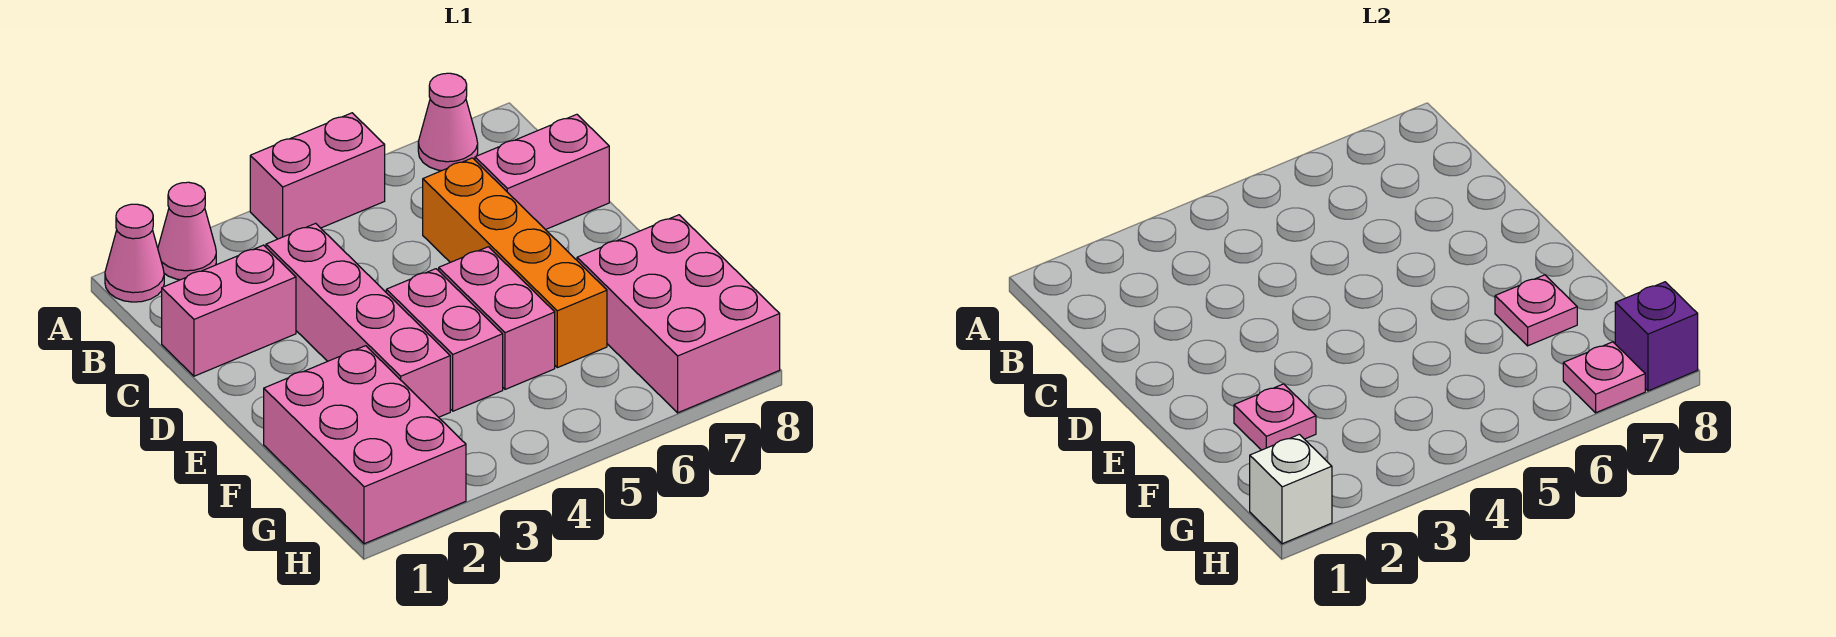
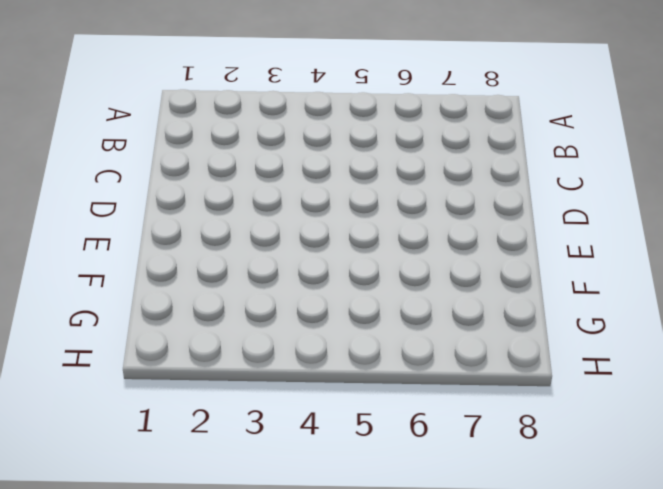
none -> pink cone A1 level 1
none -> pink cone A2 level 1
none -> pink brick A4:A5 level 1

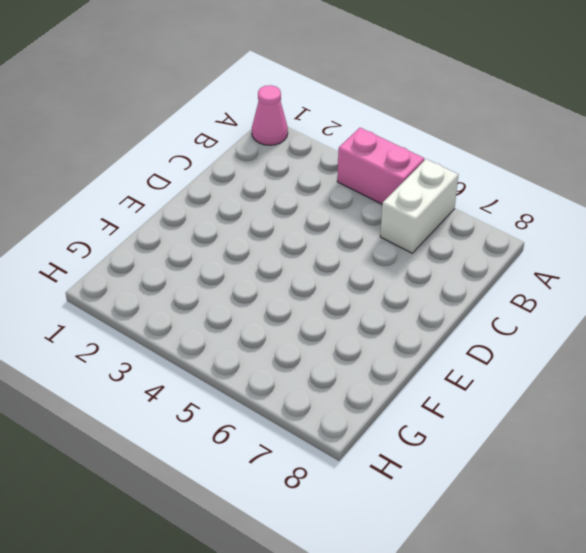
white brick A6:B6 level 1 -> none
none -> pink cone A2 level 1
none -> pink cone A7 level 1
none -> pink brick C1:C2 level 1

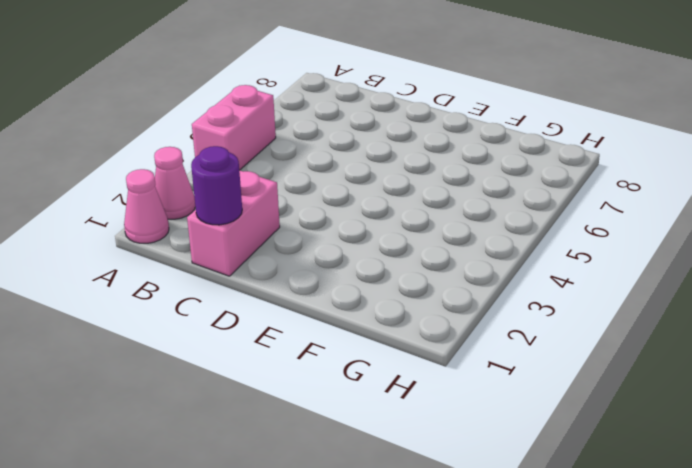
purple round brick C1 level 2 -> none
none -> pink cone A7 level 1
none -> pink brick C3:F3 level 1
none -> orange brick C6:F6 level 1

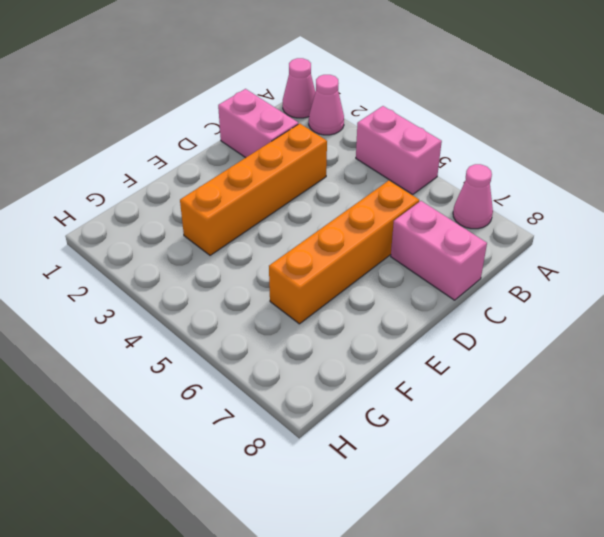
orange brick C3:F3 level 1 -> pink brick C3:F3 level 1
none -> pink brick E4:F4 level 1
none -> pink brick E5:F5 level 1
none -> pink brick F1:H2 level 1

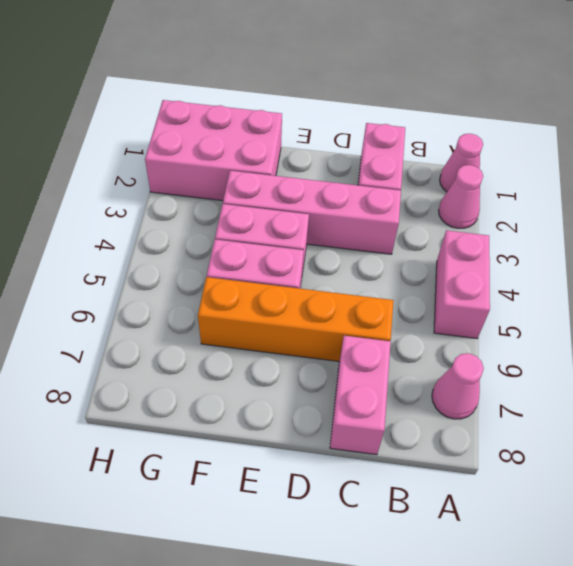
none -> pink brick F7:H8 level 1
none -> pink plate F2 level 2
none -> pink plate F7 level 2

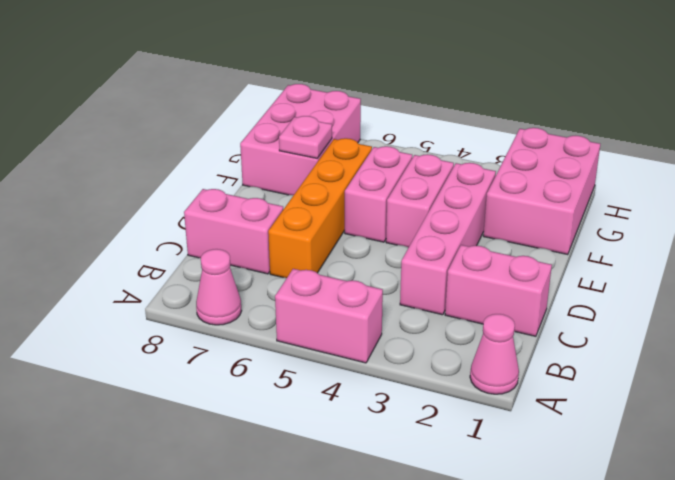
none -> pink cone A2 level 1
none -> pink plate F2 level 2
none -> white brick H1 level 2

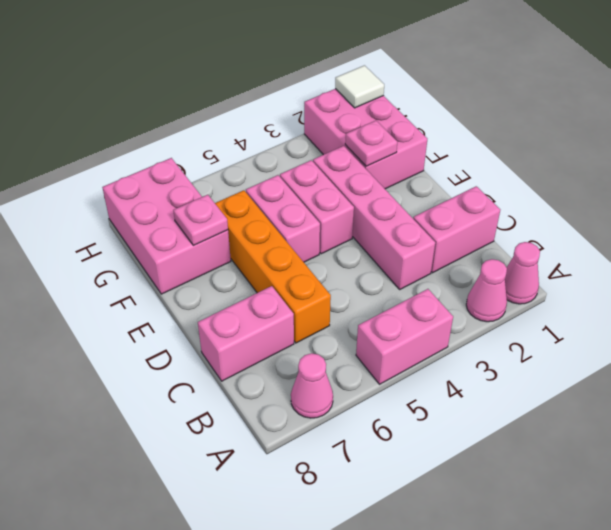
white tile H1 level 2 -> white brick H1 level 2
none -> pink plate H7 level 2
none -> purple brick H8 level 2

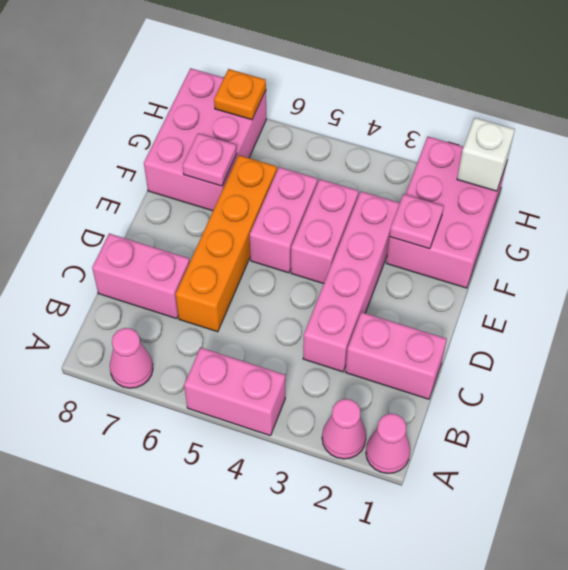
orange plate H7 level 2 -> pink plate H7 level 2
none -> purple brick H8 level 2

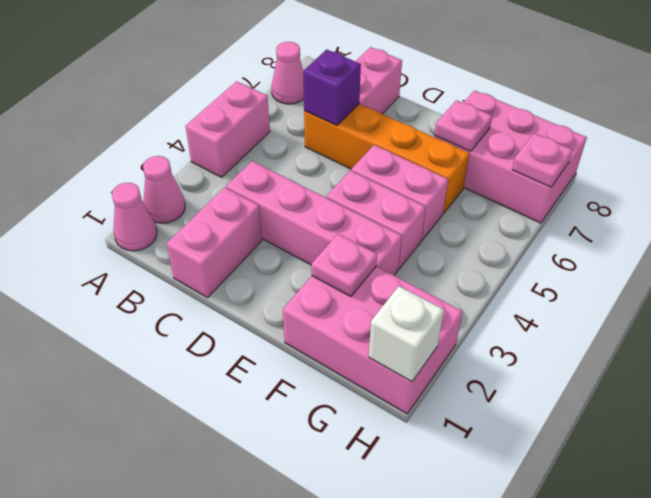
purple brick C6 level 2 -> purple brick H8 level 2

